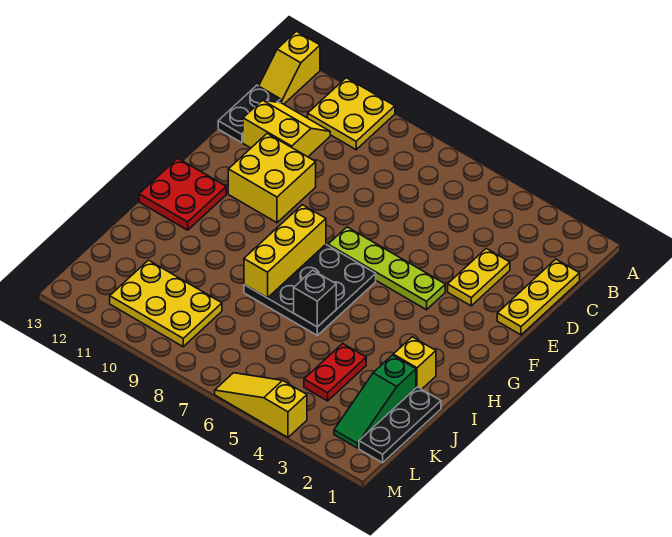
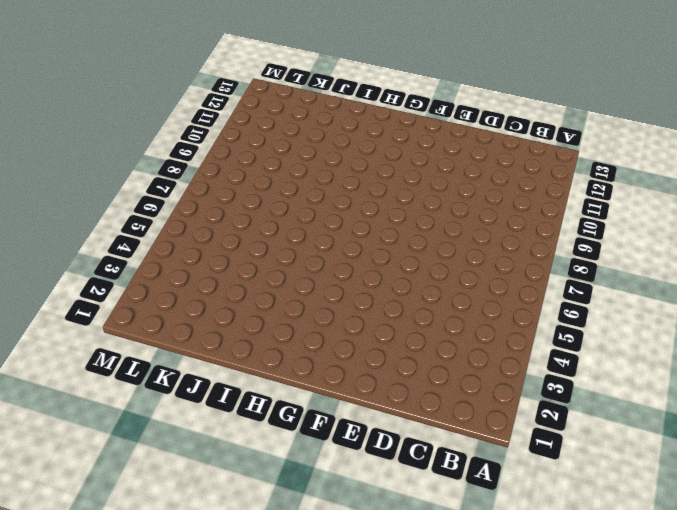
none -> yellow plate A10:B11 level 1
none -> yellow slope A13:B13 level 1 top A
none -> yellow plate C1:E1 level 1

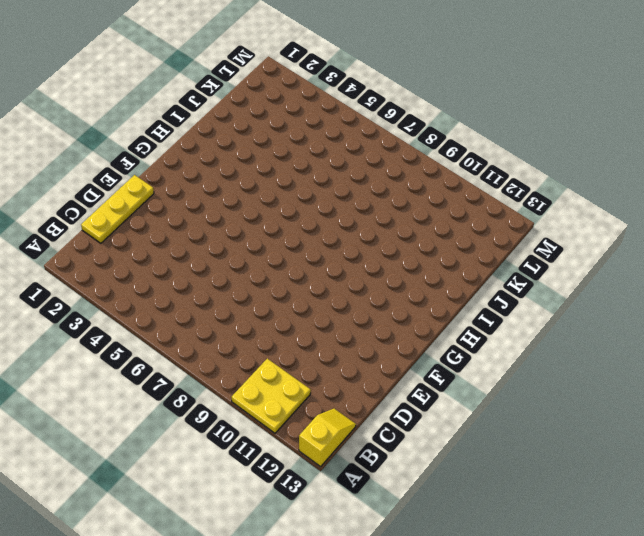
none -> yellow slope C11:D12 level 1 top D
none -> black plate C13:D13 level 1
none -> yellow plate D3:E3 level 1

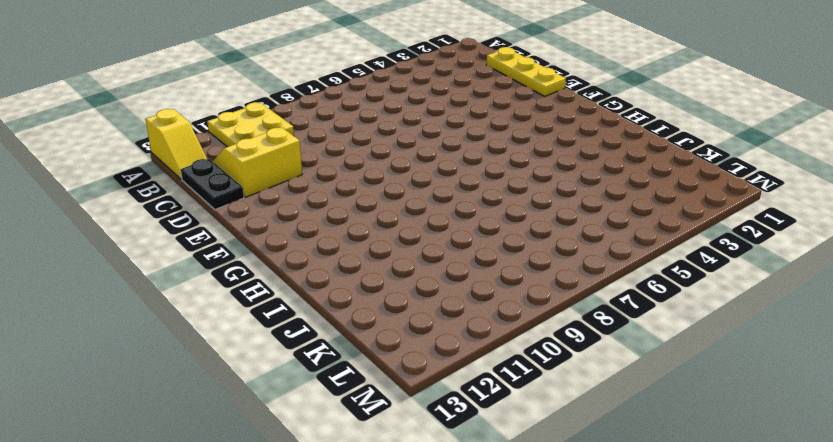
none -> yellow plate D3:E3 level 1
none -> yellow brick E10:F11 level 1
none -> lime plate F4:F7 level 1

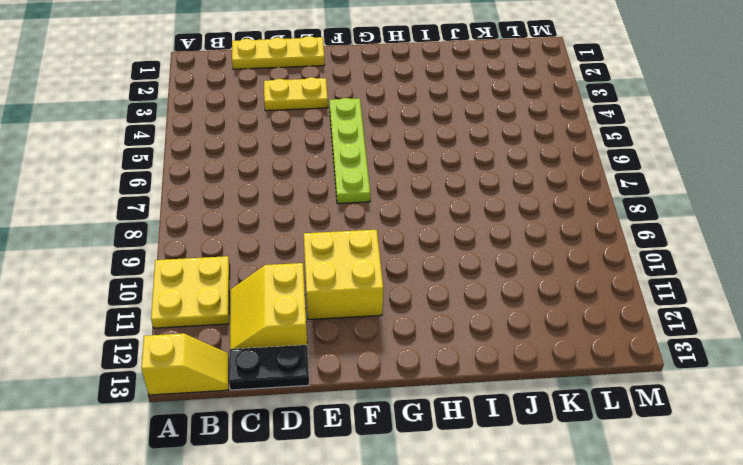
none -> black plate G6:I8 level 1
none -> red plate G12:H13 level 1
none -> yellow brick I2 level 1

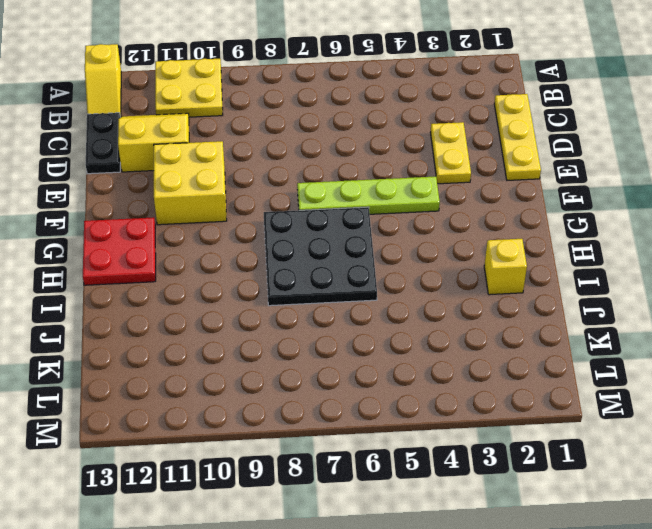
none -> black plate J1:L1 level 1
none -> green slope J2:L2 level 1 top J
none -> red plate J4:K4 level 1

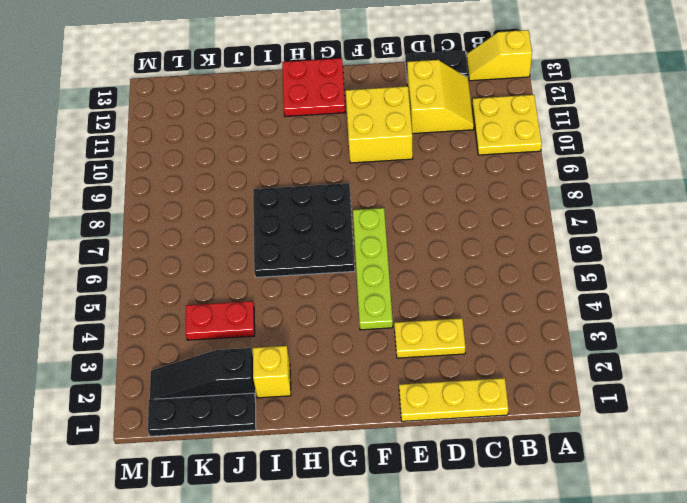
black slope J2:L2 level 1 top J -> green slope J2:L2 level 1 top J
none -> yellow plate K9:L11 level 1
none -> yellow slope M4:M6 level 1 top 4
none -> yellow brick G8:I8 level 2

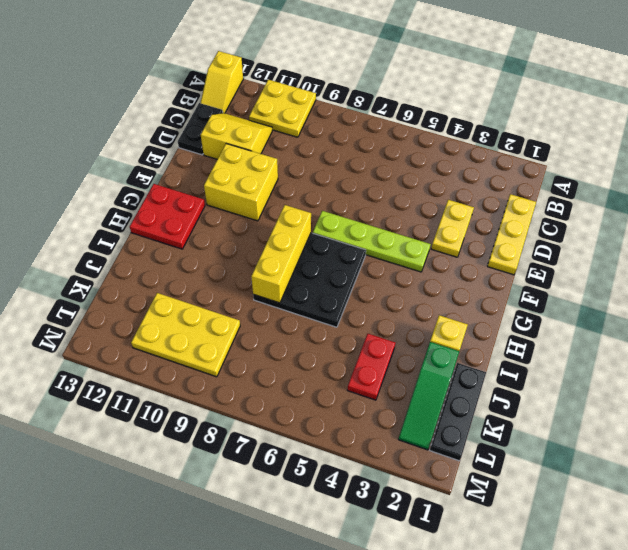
none -> yellow slope M4:M6 level 1 top 4
none -> black brick I6 level 2

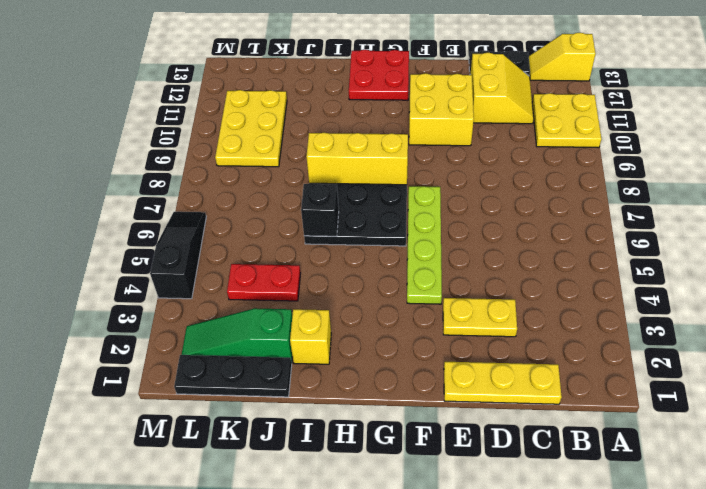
black slope M4:M6 level 1 top 4 -> yellow slope M4:M6 level 1 top 4

